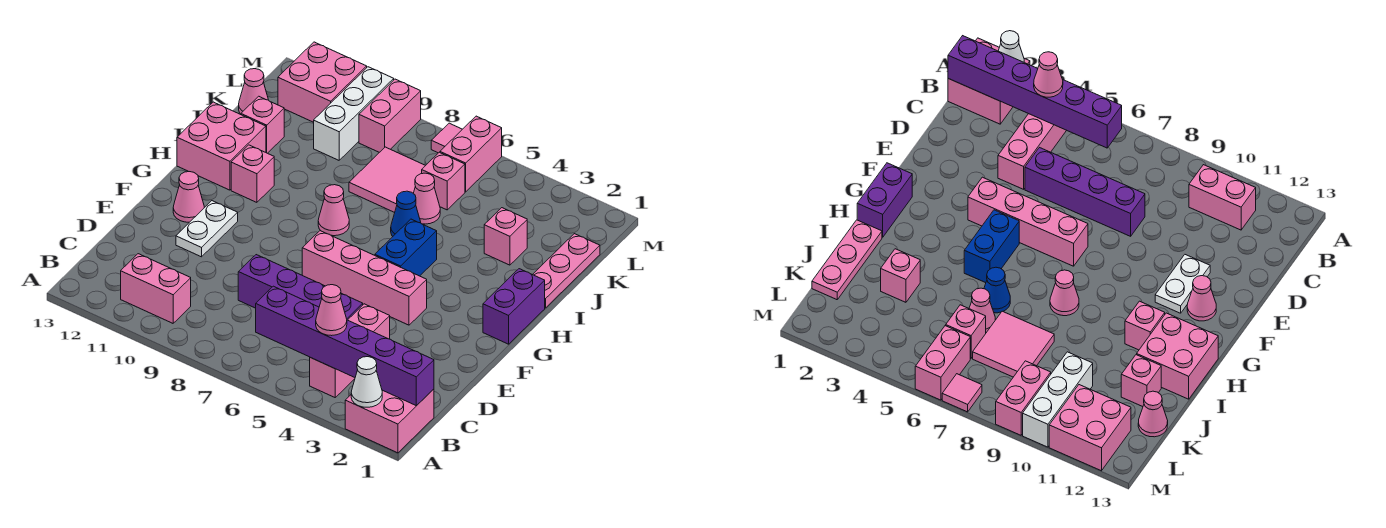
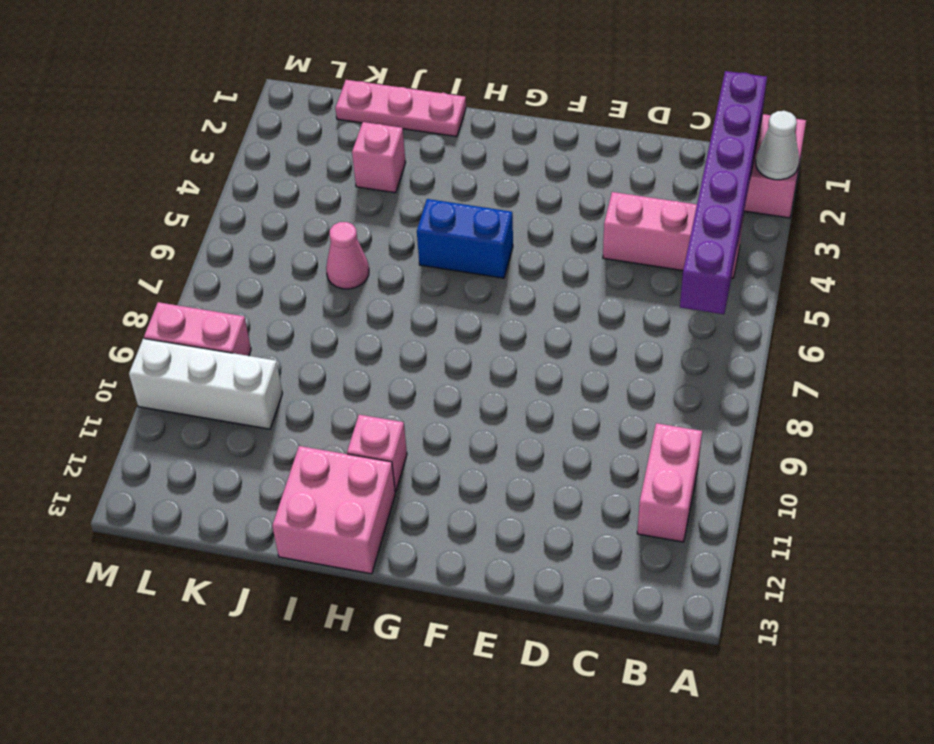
none -> purple brick D5:D8 level 1
none -> white plate E11:F11 level 1
none -> pink brick F4:F7 level 1

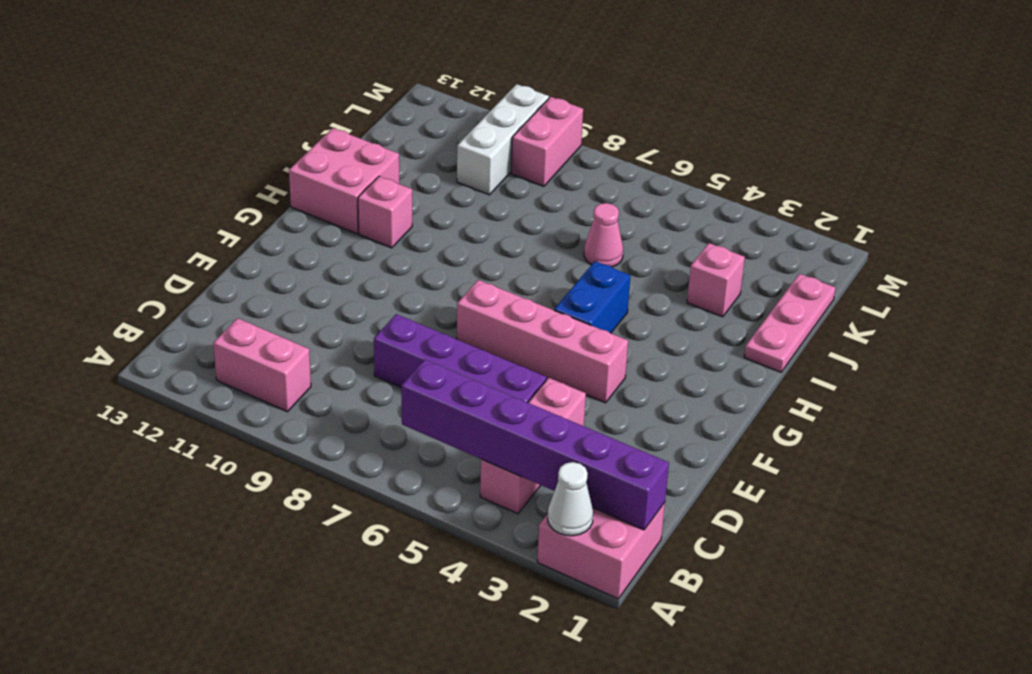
none -> white plate E11:F11 level 1
none -> pink cone F12 level 1
none -> purple brick G1:H1 level 1

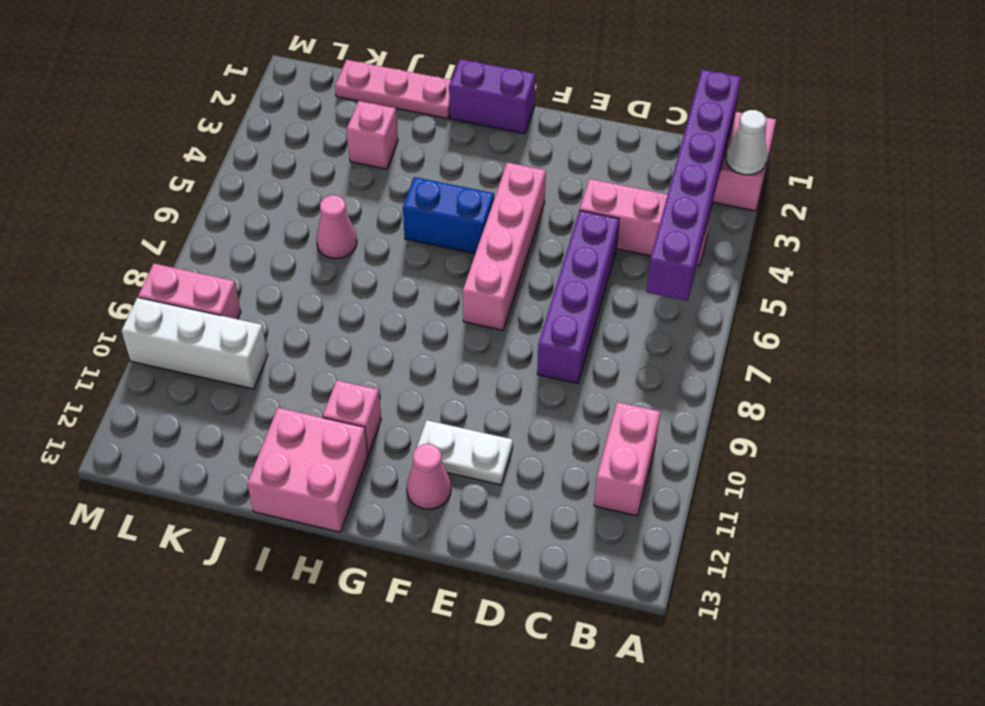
none -> pink cone H8 level 1
none -> blue cone I6 level 1
none -> pink tile J7:K8 level 1

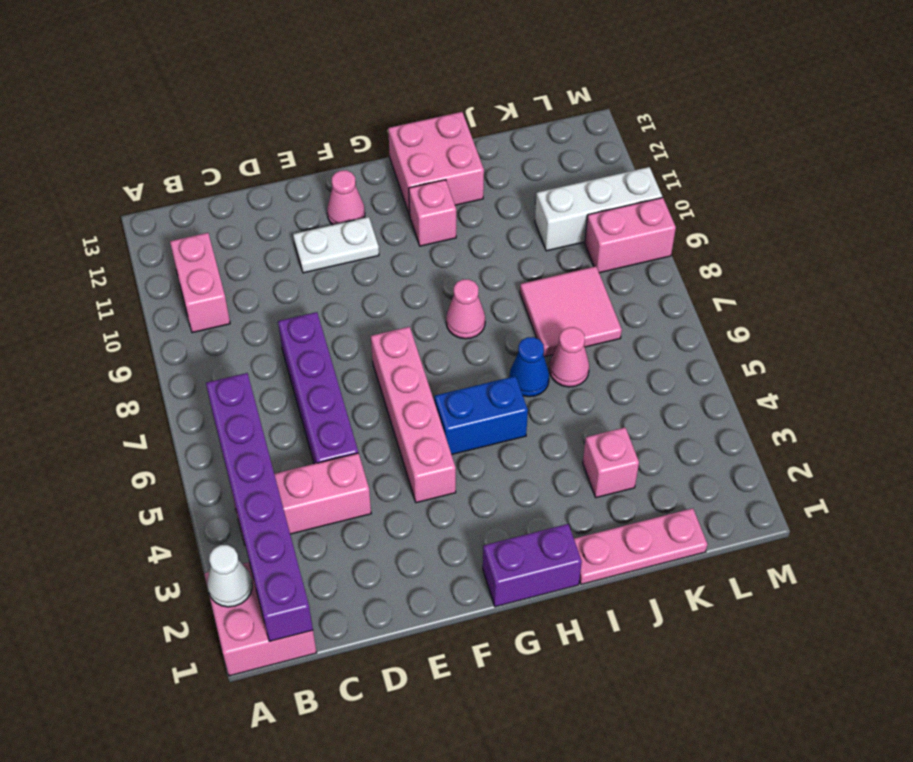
none -> pink brick J12 level 1
none -> pink brick K6 level 1
none -> pink cone K13 level 1

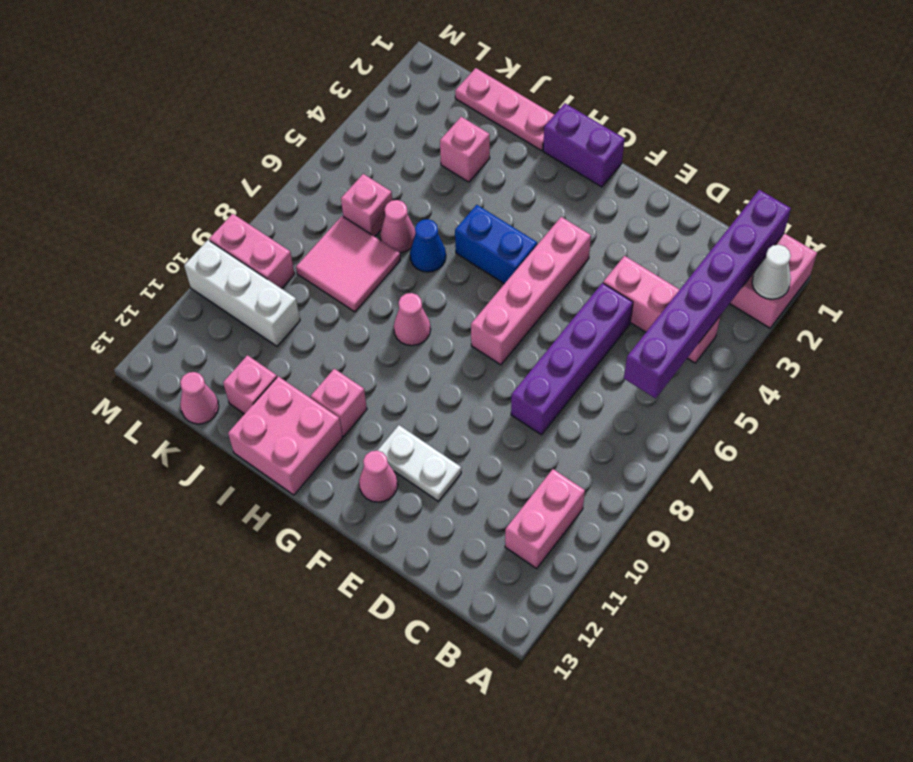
none -> pink brick L6:M6 level 1
none -> pink brick L11:M12 level 1
none -> pink tile M7 level 1

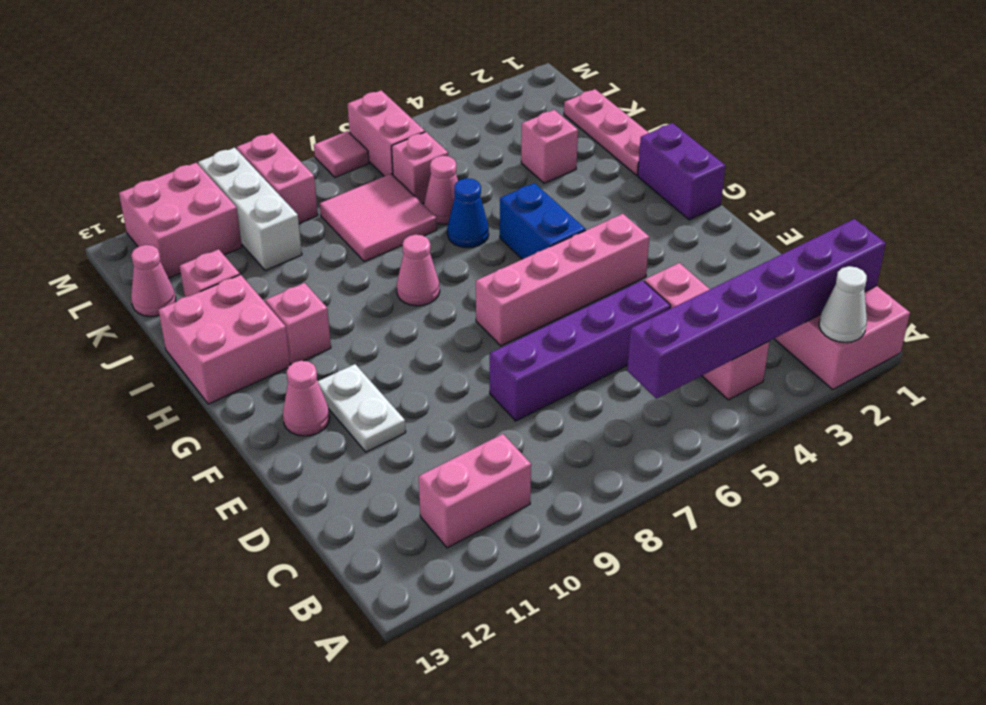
none -> pink cone B4 level 3

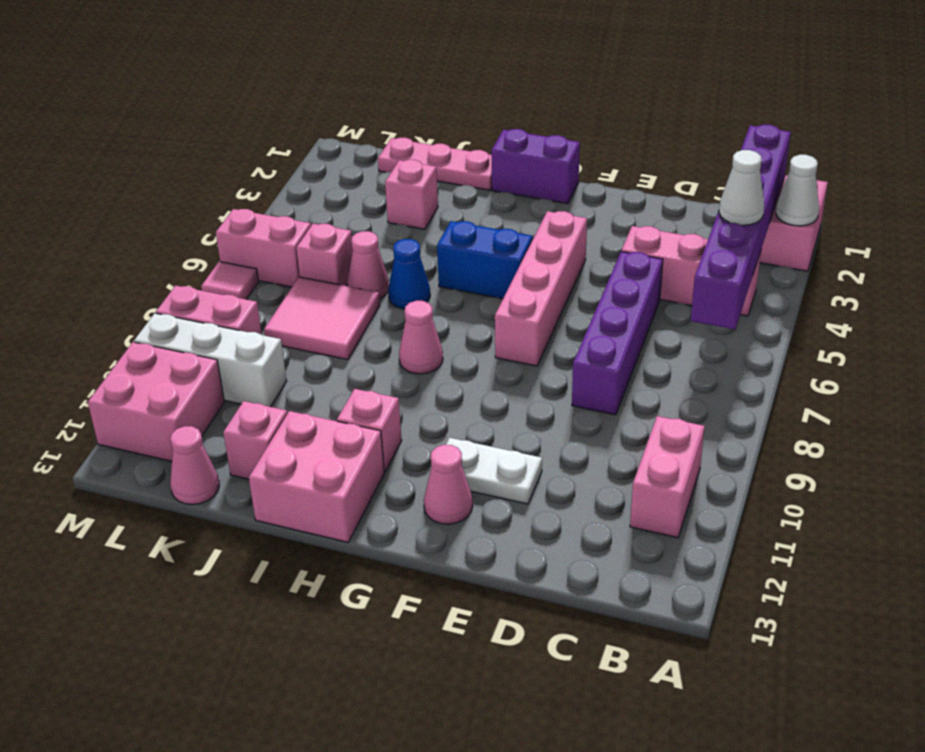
white cone B4 level 3 -> pink cone B4 level 3

